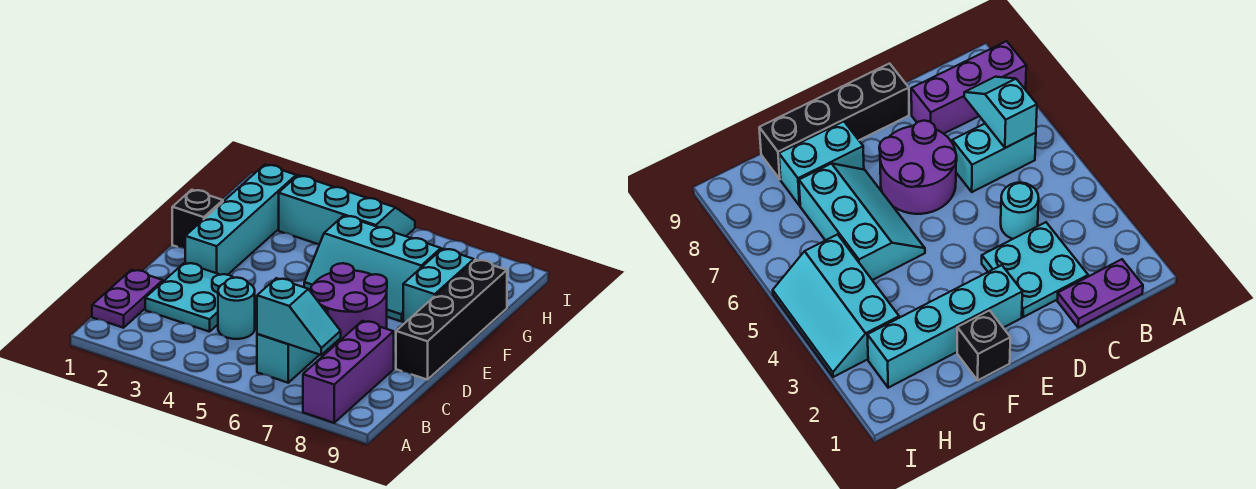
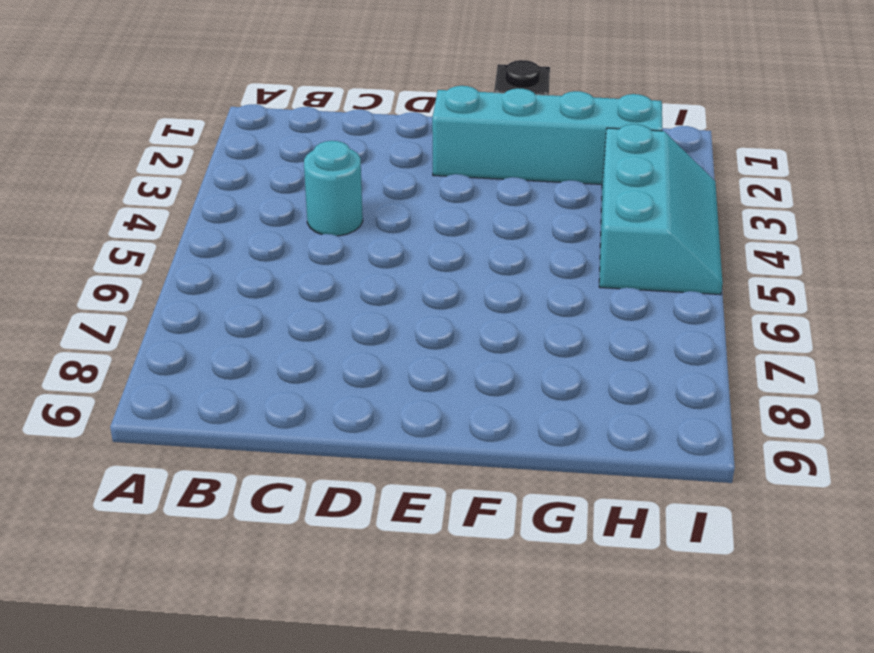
none -> purple brick A8:C8 level 1
none -> purple plate B1:C1 level 1
none -> cyan brick B6:C6 level 1

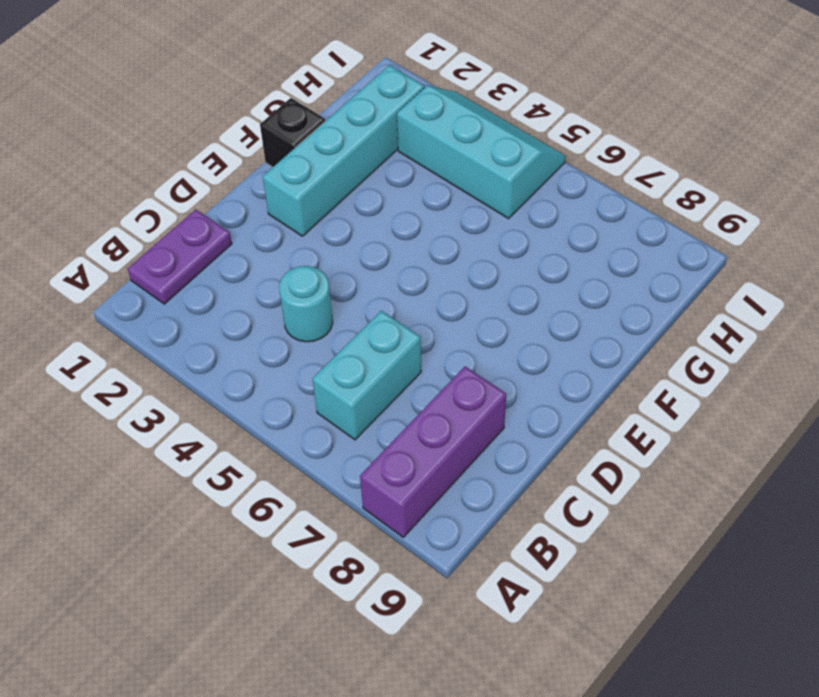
none -> cyan plate C2:D3 level 1
none -> purple round brick D6:E7 level 1
none -> black brick D9:G9 level 1

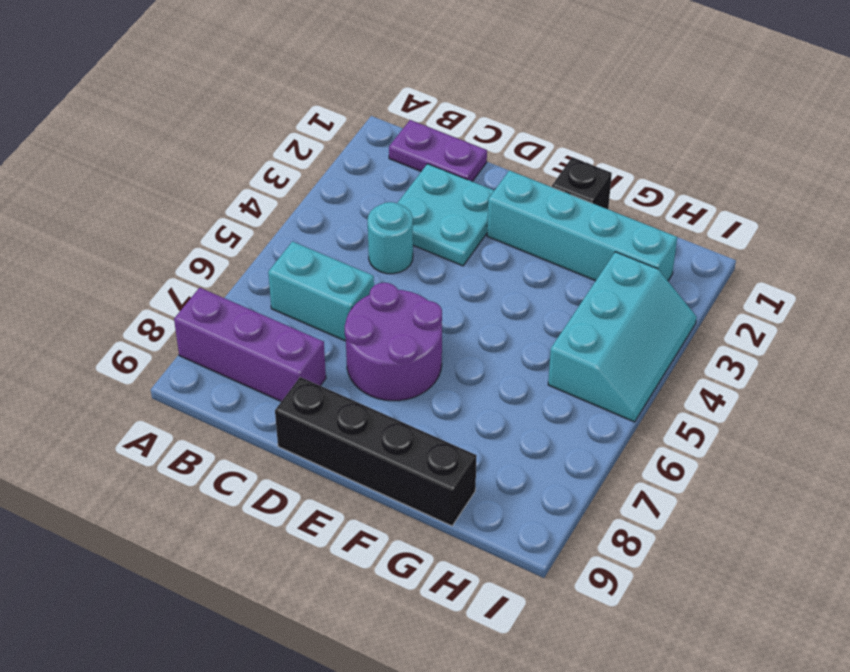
none -> cyan slope F5:G7 level 1 top G
none -> cyan brick F8:G8 level 1
none -> cyan slope B6:B7 level 2 top 6

